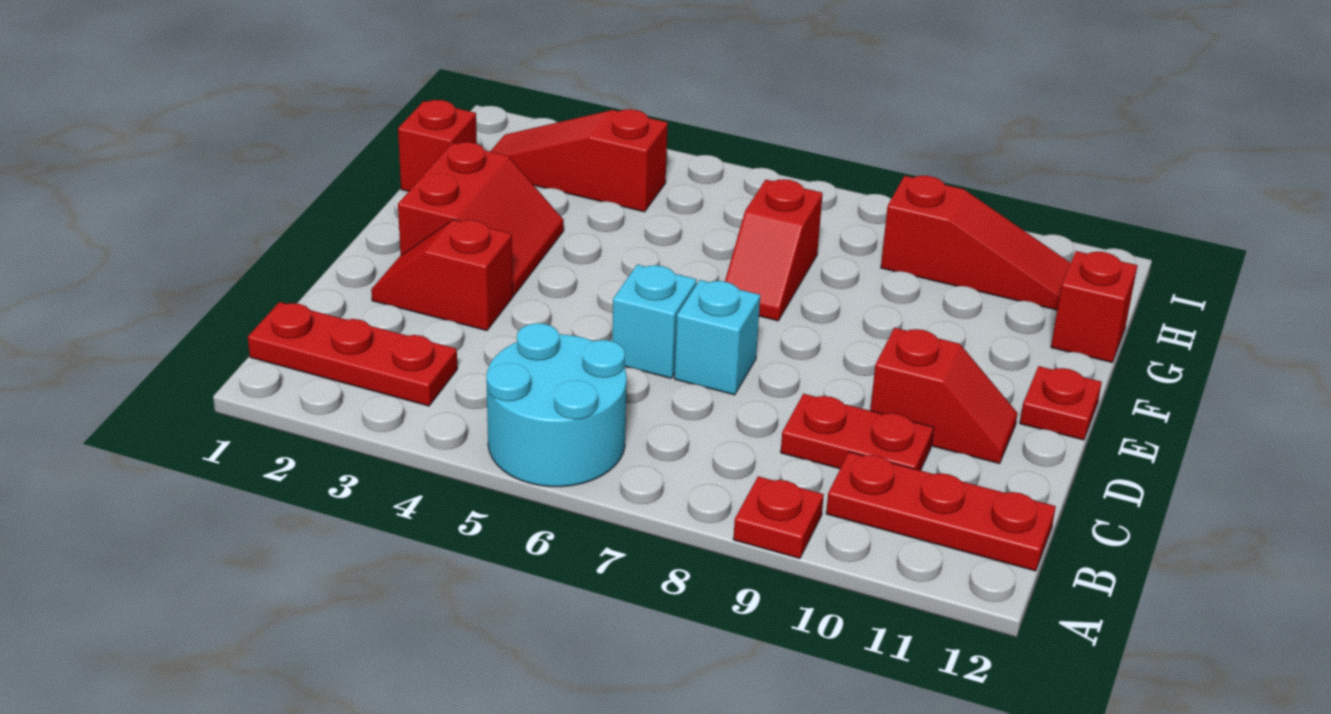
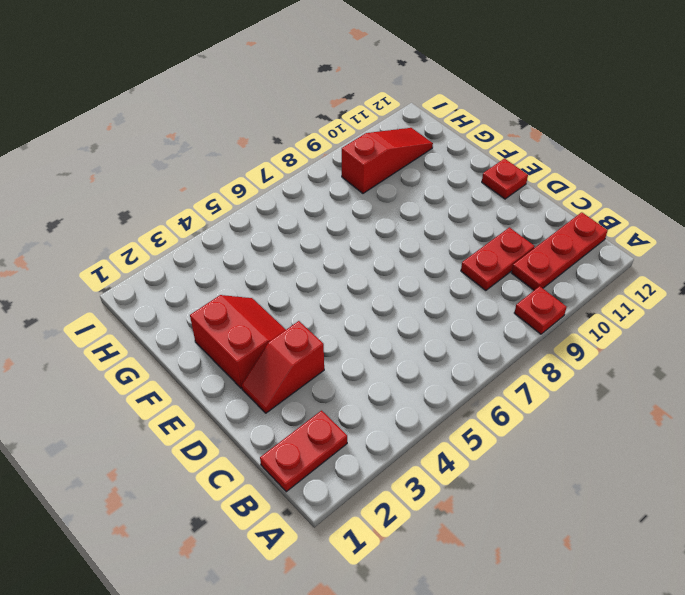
red plate B1:B2 level 1 -> red plate B1:B3 level 1
none -> cyan round brick A5:B6 level 1
none -> cyan brick D6 level 1
none -> cyan brick D7 level 1

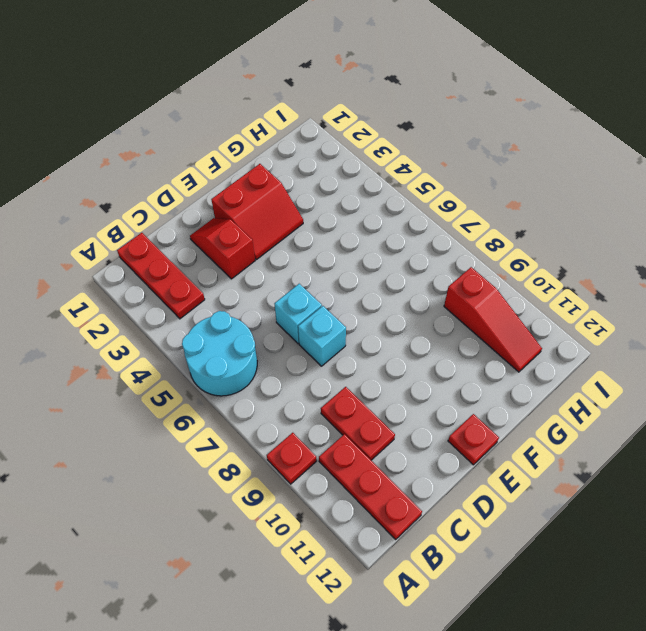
none -> red slope D10:D11 level 1 top 10
none -> red slope F7:G7 level 1 top G
none -> red brick G1 level 1

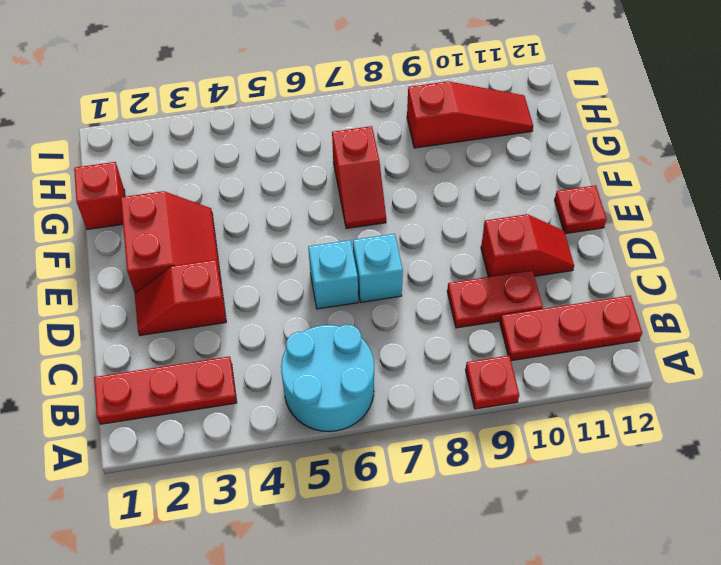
none -> red brick G12 level 1
none -> red slope H2:H4 level 1 top 4

